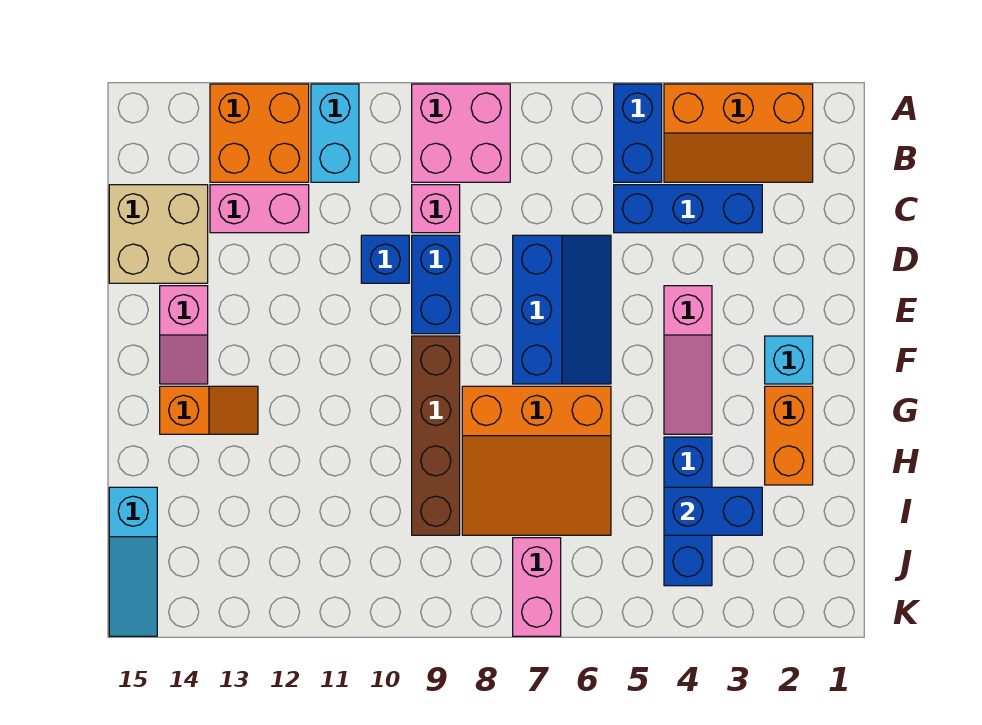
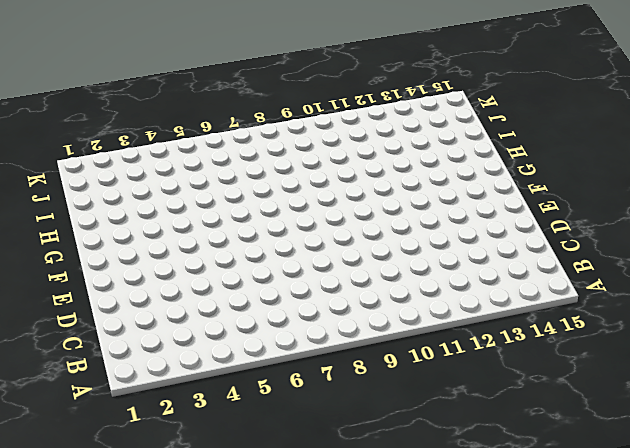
none -> orange slope A2:B4 level 1 top A
none -> blue brick A5:B5 level 1
none -> pink brick A8:B9 level 1

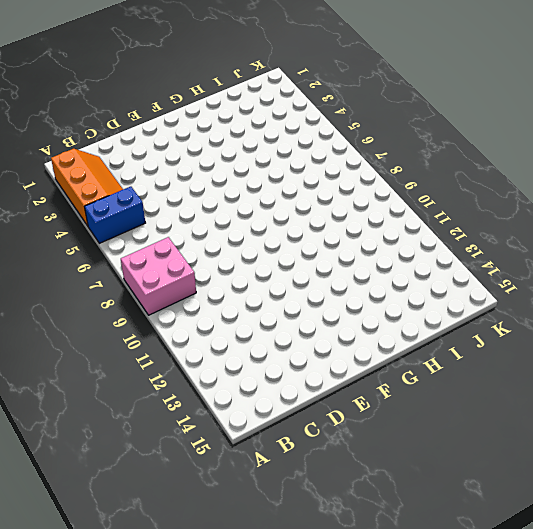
none -> cyan brick A11:B11 level 1
none -> orange brick A12:B13 level 1
none -> blue brick C3:C5 level 1

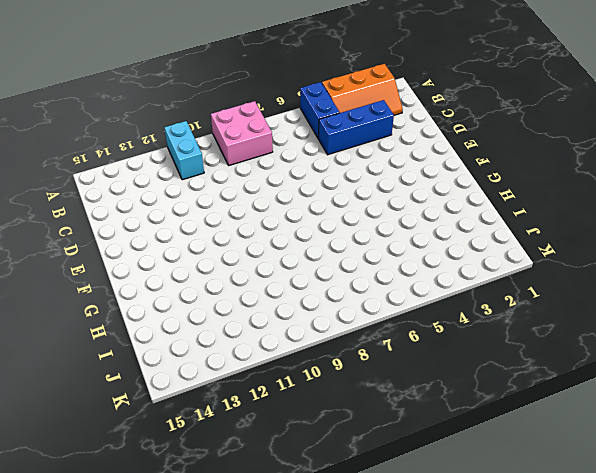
none -> orange brick A12:B13 level 1
none -> pink brick C9 level 1
none -> pink brick C12:C13 level 1

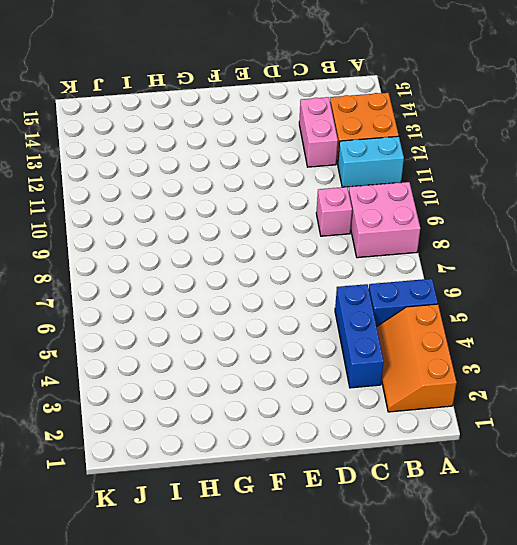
none -> tan brick C14:D15 level 1
none -> blue slope D6:F7 level 1 top 7
none -> blue brick D9:E9 level 1

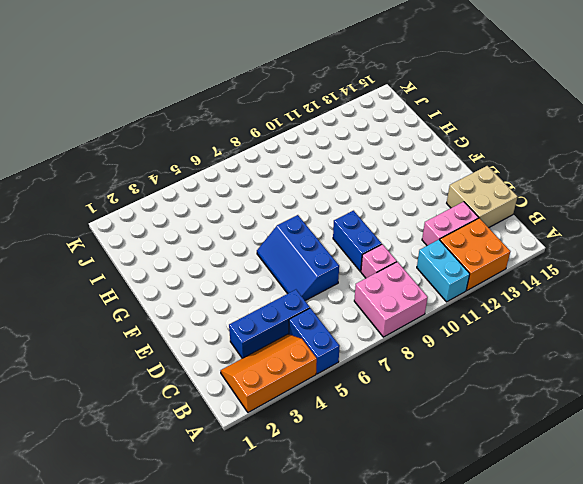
none -> blue brick D10 level 1
none -> pink slope E4:G4 level 1 top E
none -> pink slope E14:F14 level 1 top E

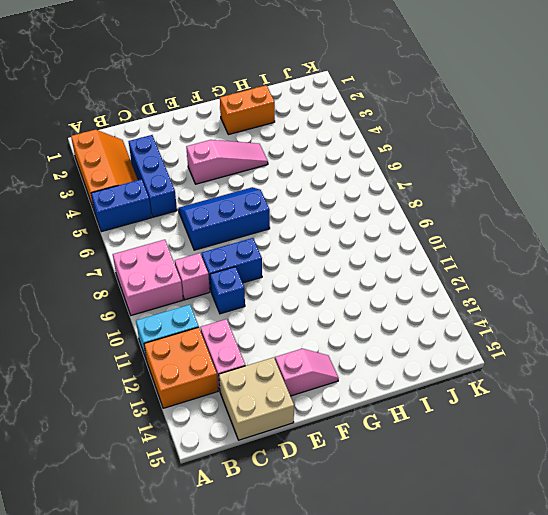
none -> cyan brick F2 level 1
none -> brown brick F9:I9 level 1
none -> orange slope G6:I8 level 1 top G

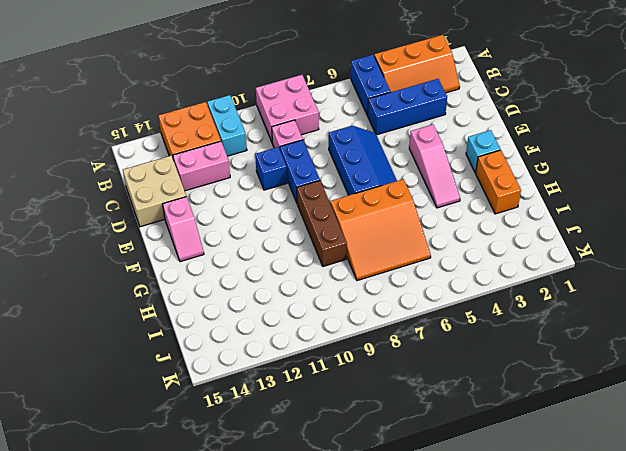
brown brick F9:H9 level 1 -> brown brick F9:I9 level 1
none -> orange slope G13:G14 level 1 top 14
none -> blue brick H4:J4 level 1
none -> cyan slope I15:K15 level 1 top I

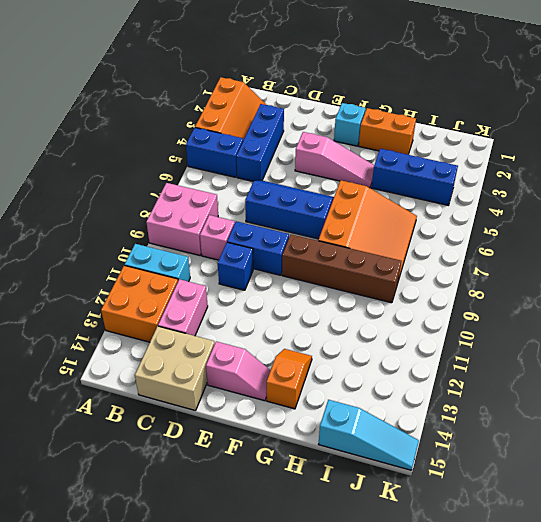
none -> pink brick J7:K7 level 1
none -> blue brick I3:I4 level 2

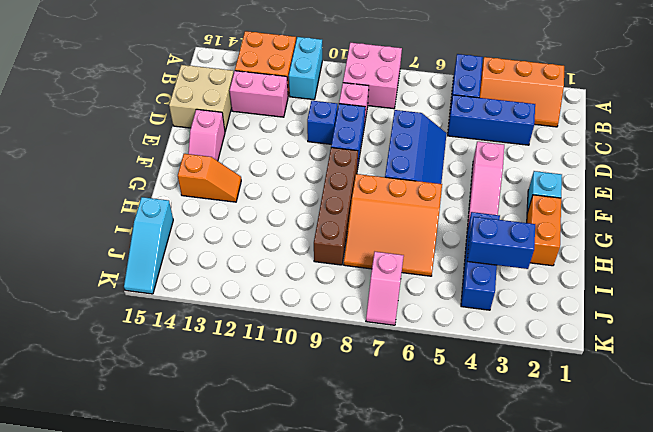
pink slope J7:K7 level 1 top J -> pink brick J7:K7 level 1

